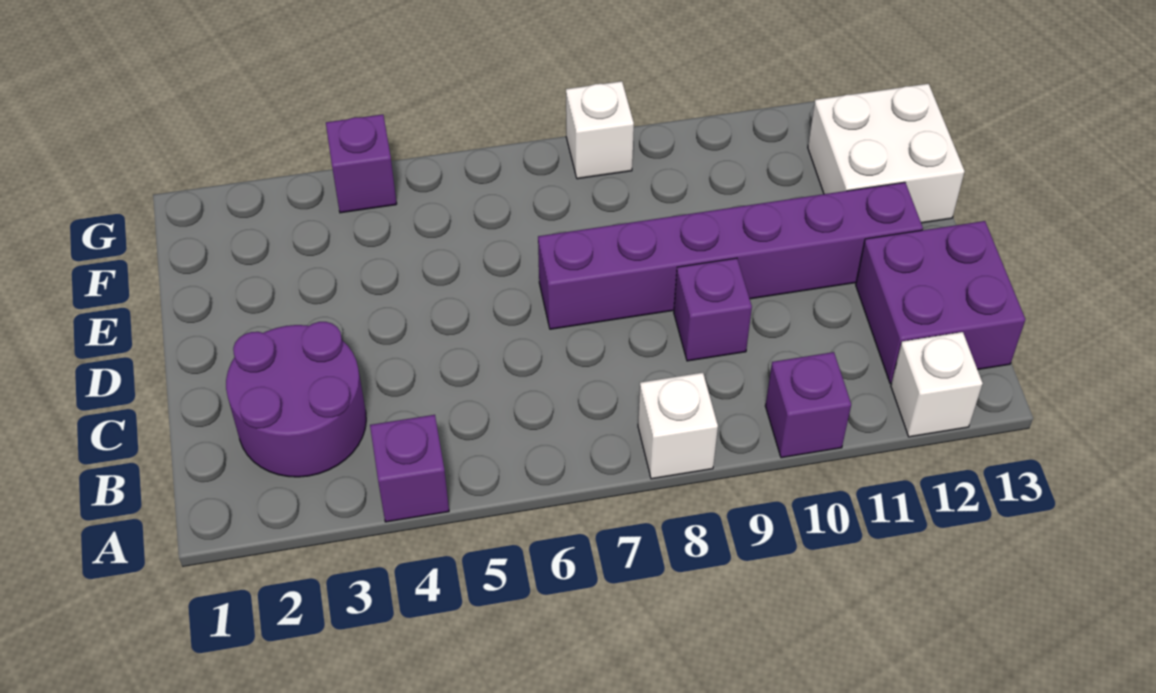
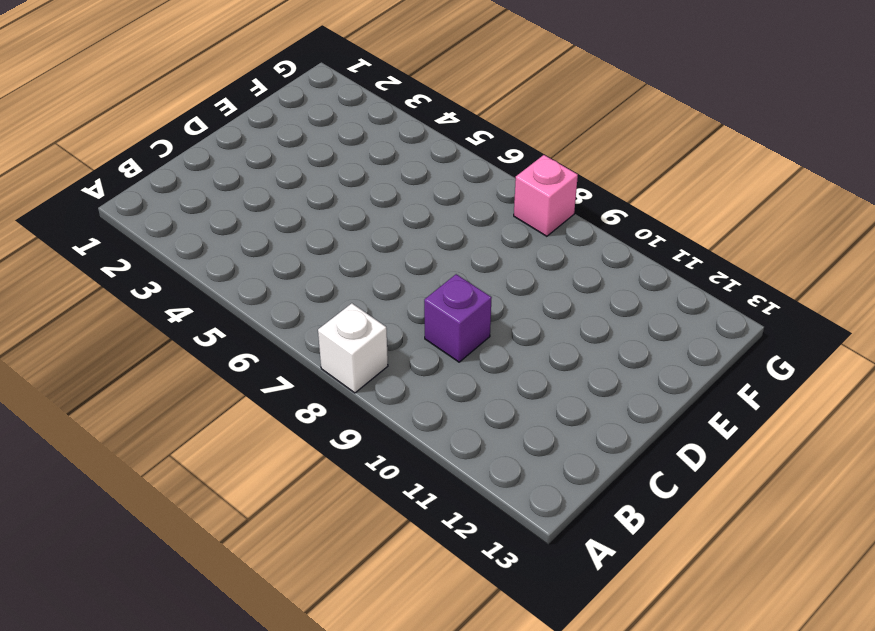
pink brick G8 level 1 -> white brick G8 level 1
none -> purple brick A4 level 1
none -> purple brick A10 level 1

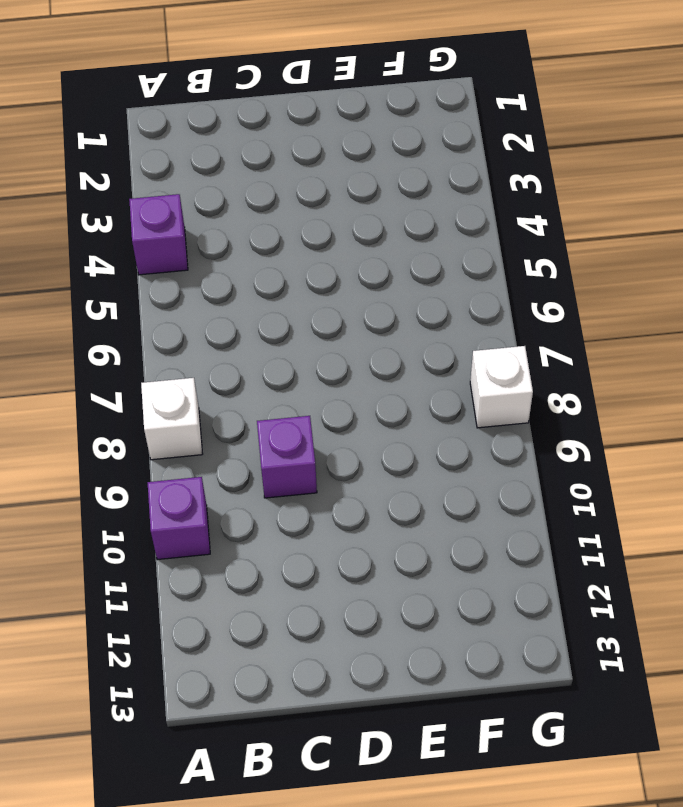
none -> white brick A12 level 1
none -> purple round brick B2:C3 level 1

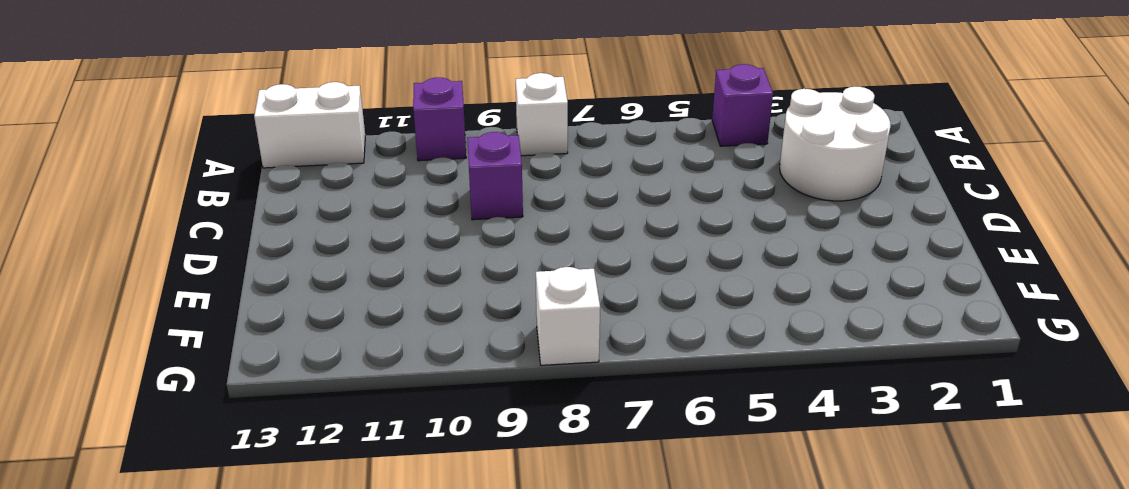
white brick A12:A13 level 1 -> white brick A12 level 1
white round brick B2:C3 level 1 -> purple round brick B2:C3 level 1
none -> purple brick B12:C13 level 1
none -> purple brick D7:D12 level 1

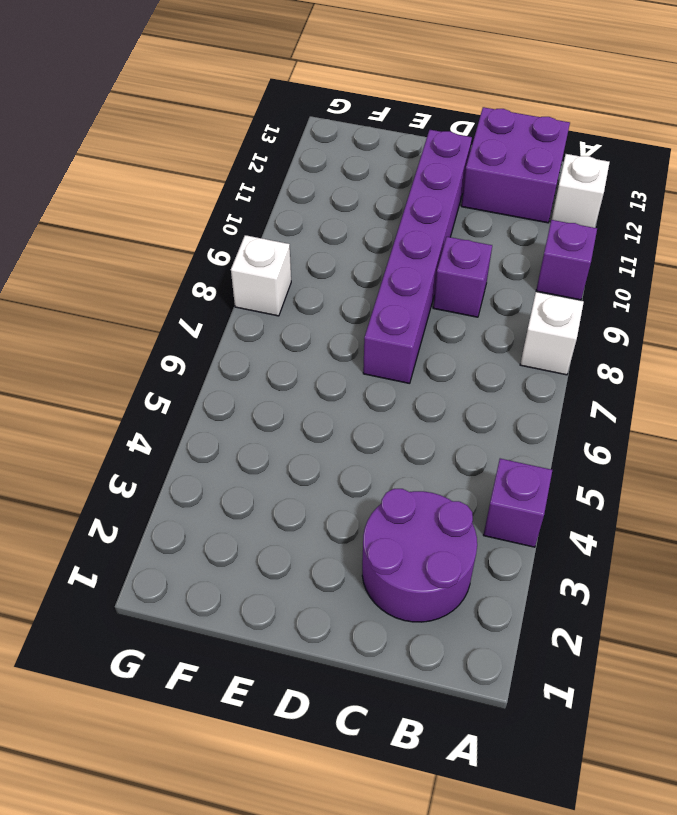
none -> white brick E12:F13 level 1
none -> purple brick G4 level 1

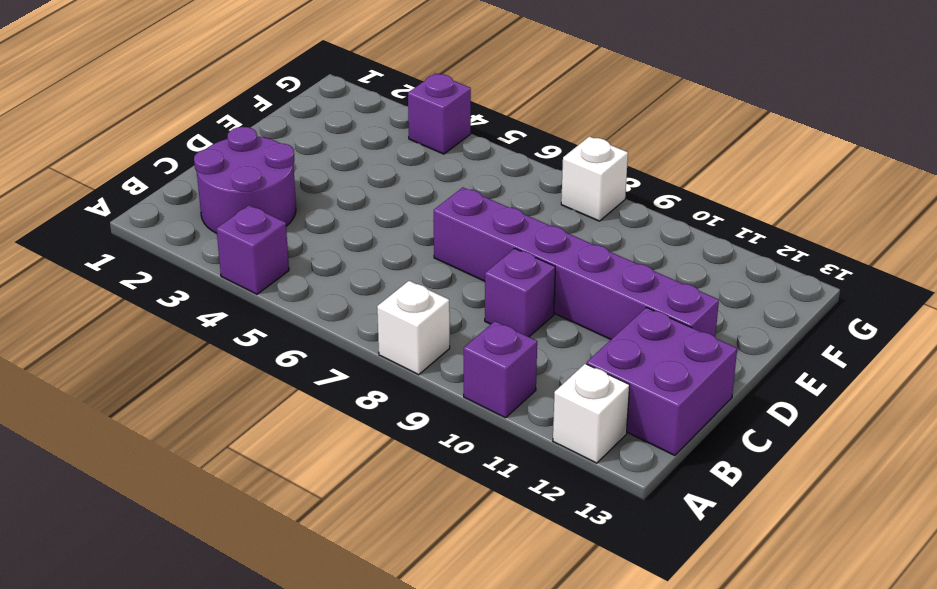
none -> white brick E12:F13 level 1

